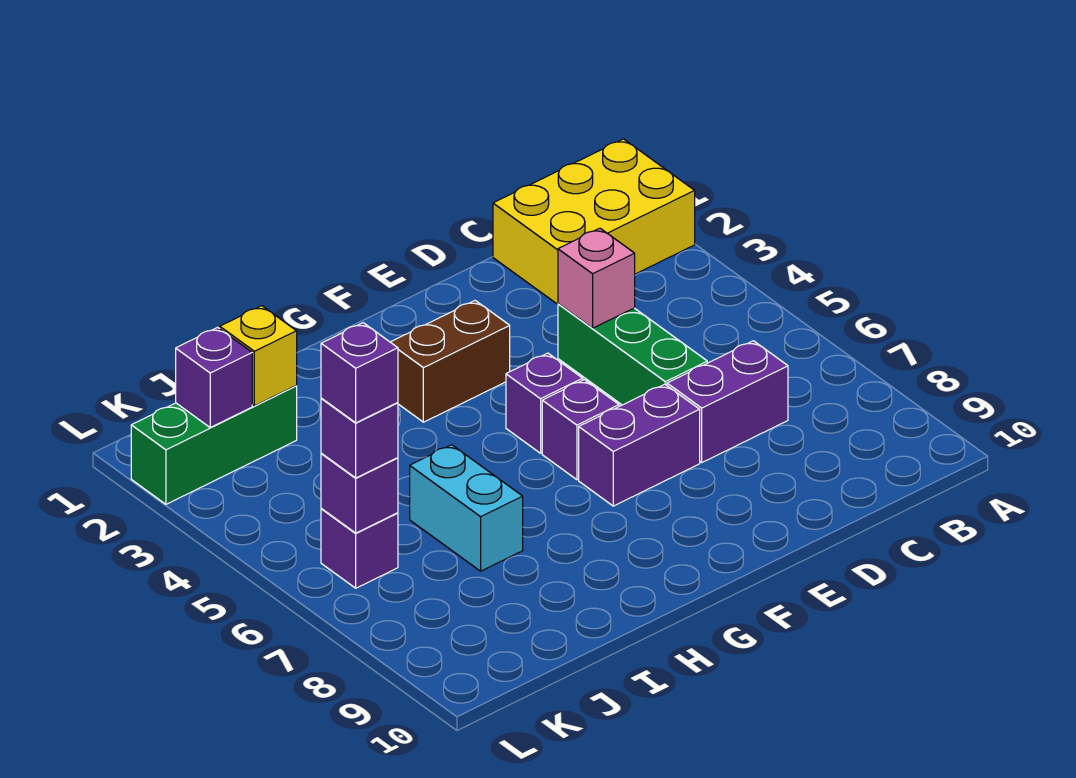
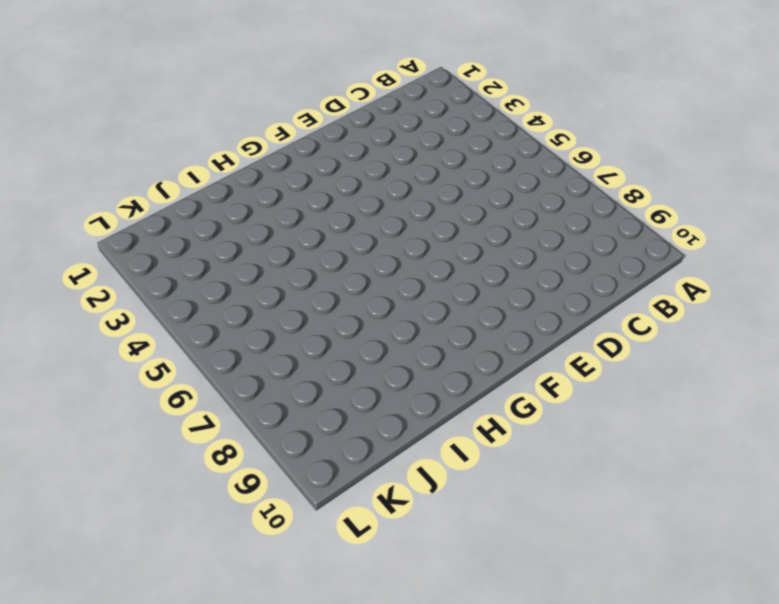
none -> yellow brick A1:C2 level 1
none -> purple brick C7:D7 level 1
none -> green brick D4:D6 level 1

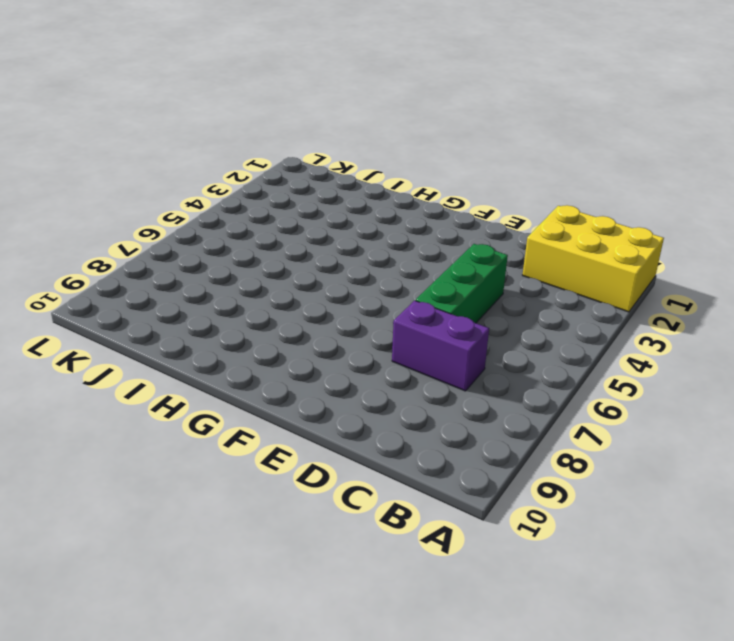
none -> purple brick E7:F7 level 1
none -> brown brick F3:G3 level 1
none -> purple brick F5 level 1

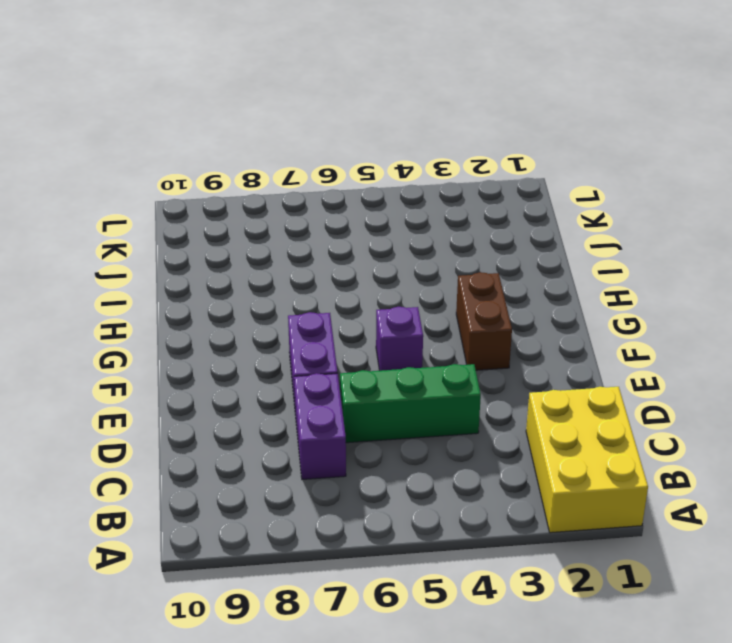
none -> purple brick F6 level 1
none -> cyan brick I6:I7 level 1
none -> green brick J2:L2 level 1

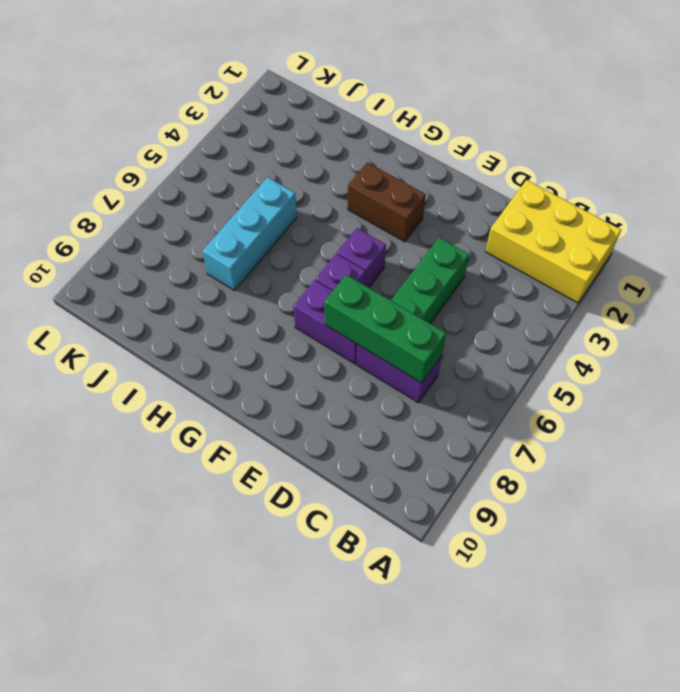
green brick C7:E7 level 2 -> green brick J2:L2 level 1
cyan brick I5:I7 level 1 -> cyan brick I6:I7 level 1
none -> purple brick K6 level 1
none -> pink brick D4 level 2
none -> yellow brick J2 level 2

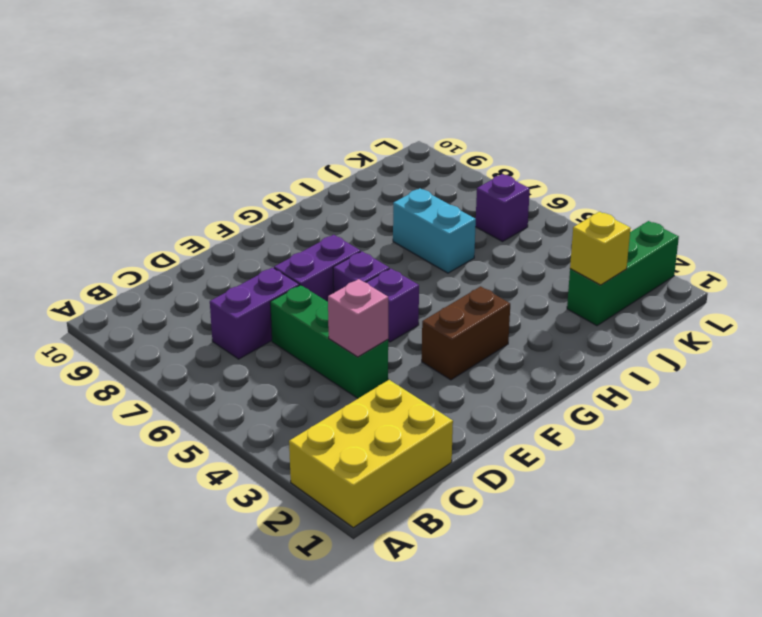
none -> purple brick K2 level 2
none -> purple brick K6 level 2
none -> purple brick K6 level 3

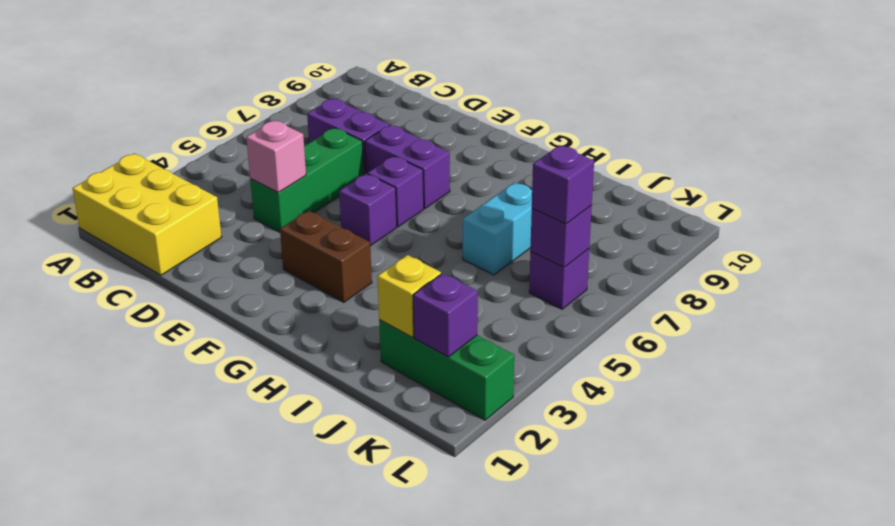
none -> purple brick K6 level 4

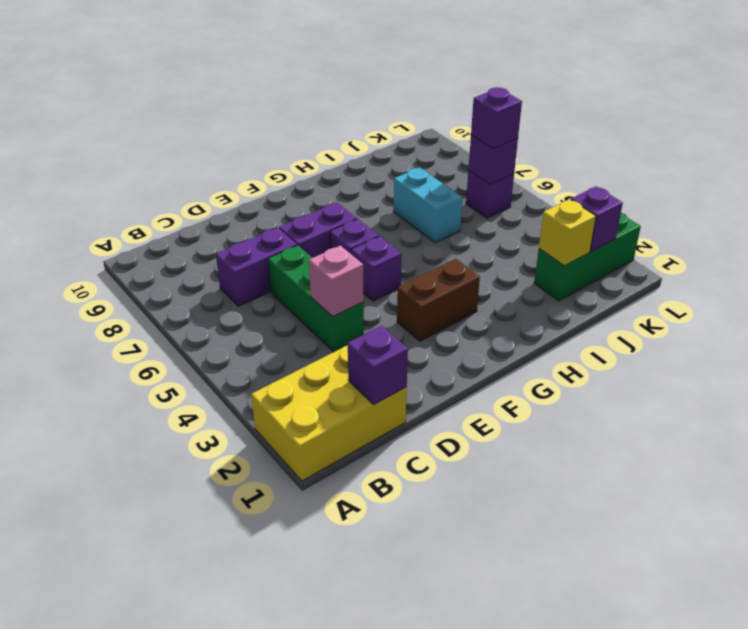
purple brick C1 level 2 -> purple brick K6 level 4

